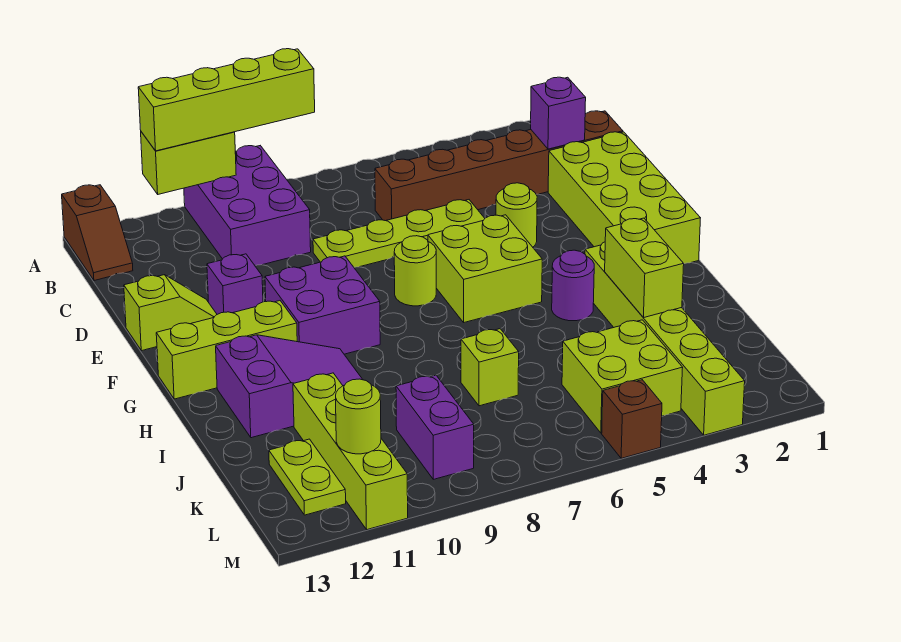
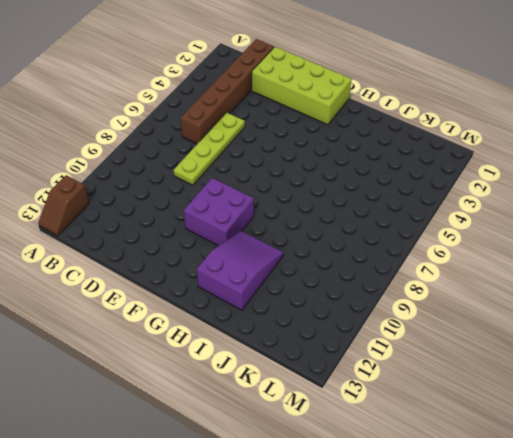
brown slope A12:A13 level 1 top 12 -> brown slope A13:B13 level 1 top A
none -> purple brick A9:C10 level 1
none -> lime round brick E4 level 1
none -> purple brick E11 level 1

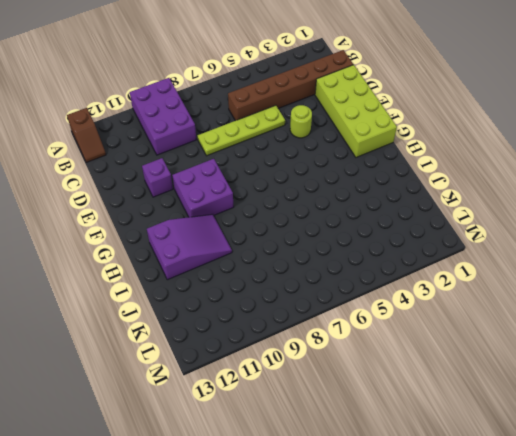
none -> lime slope E12:E13 level 1 top 13
none -> lime brick F5:G6 level 1
none -> lime round brick F7 level 1

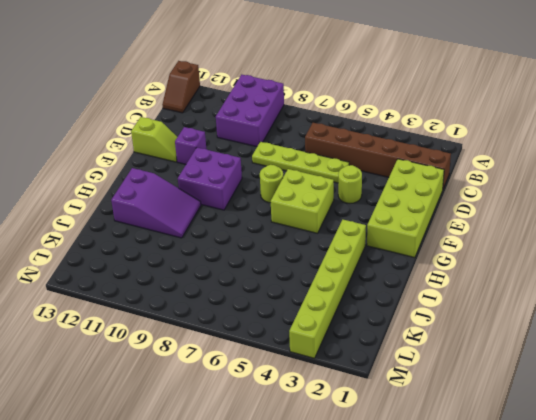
none -> lime brick G11:G13 level 1
none -> purple round brick H4 level 1
none -> lime brick J7 level 1

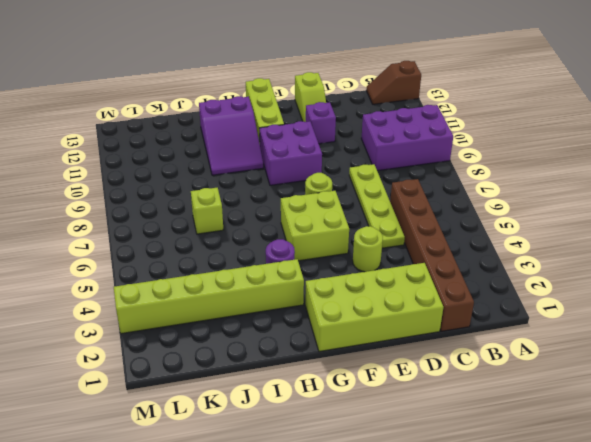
none -> lime brick J11:M11 level 1
none -> lime brick K4:L5 level 1
none -> purple brick K9:L9 level 1

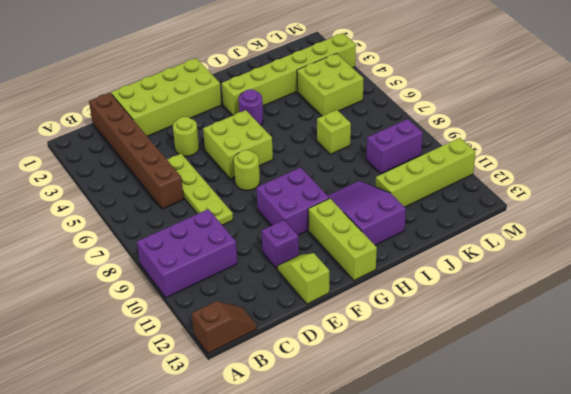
none -> lime plate K12:L12 level 1
none -> brown brick M5 level 1
none -> lime brick A10:A11 level 2

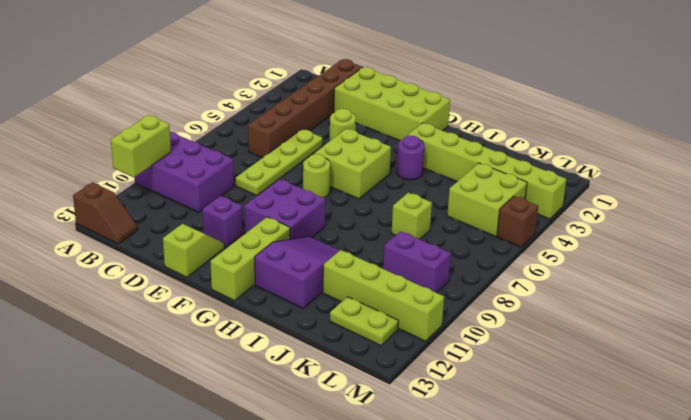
none -> purple brick C2 level 2
none -> lime brick I3:J3 level 2
none -> lime round brick L11 level 2

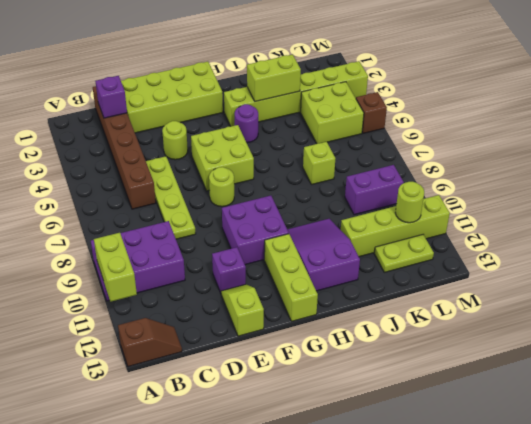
none -> lime brick A8:A11 level 3

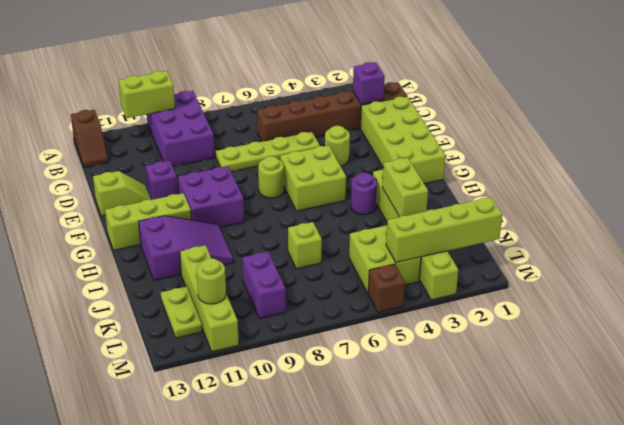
lime brick L1:L4 level 2 -> lime brick A8:A11 level 3

